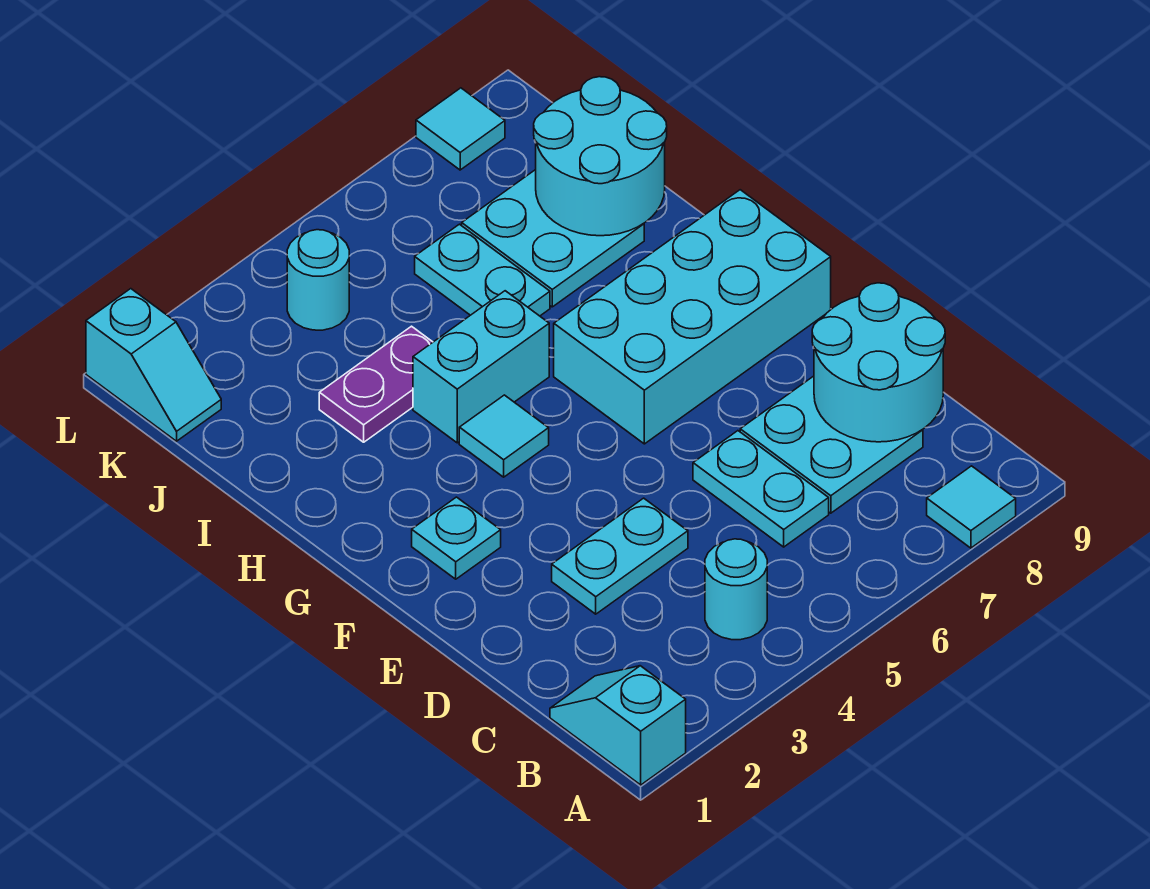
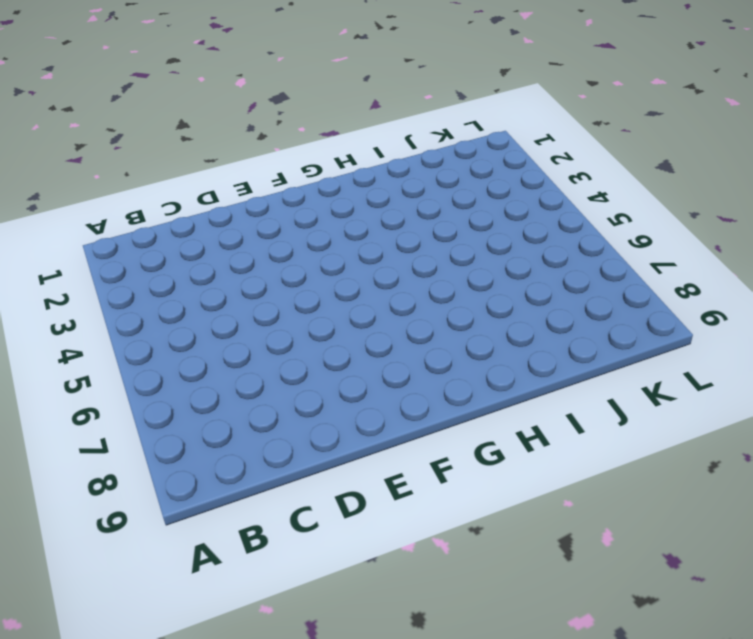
none -> cyan slope A1:B1 level 1 top A
none -> cyan tile A8 level 1
none -> cyan round brick B4 level 1

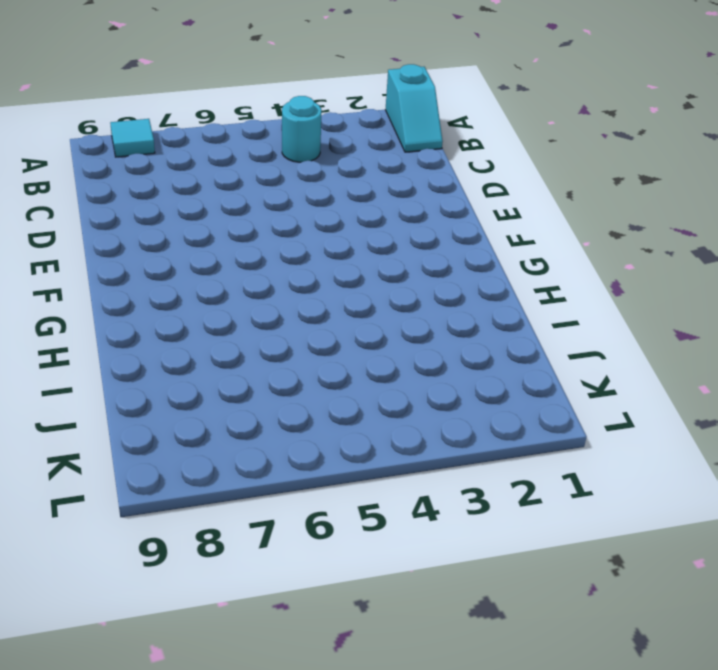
none -> cyan plate C6:D6 level 1
none -> cyan plate C7:D8 level 1
none -> cyan plate D3:D4 level 1

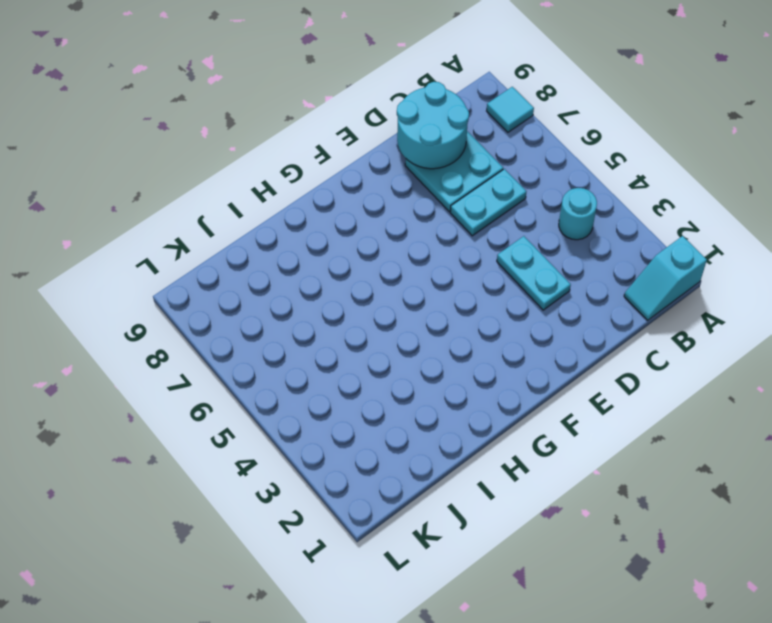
none -> cyan plate F2 level 1
none -> cyan brick F6:G9 level 1
none -> cyan tile G4 level 1

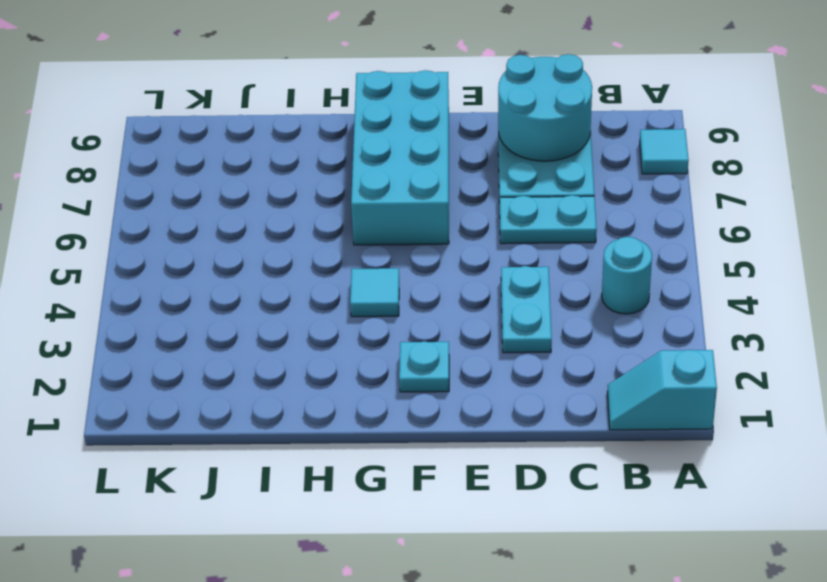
none -> cyan brick H4:H5 level 1
none -> purple plate I3:I4 level 1
none -> cyan plate I6:J6 level 1

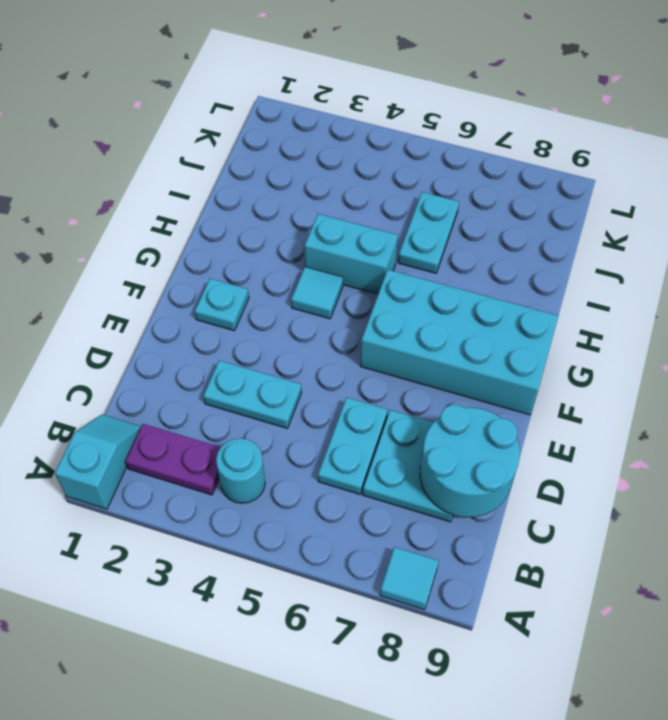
purple plate B2:B3 level 1 -> purple plate I3:I4 level 1
none -> cyan plate I7:J8 level 1
none -> cyan slope K1:L1 level 1 top L
none -> cyan round brick K4 level 1

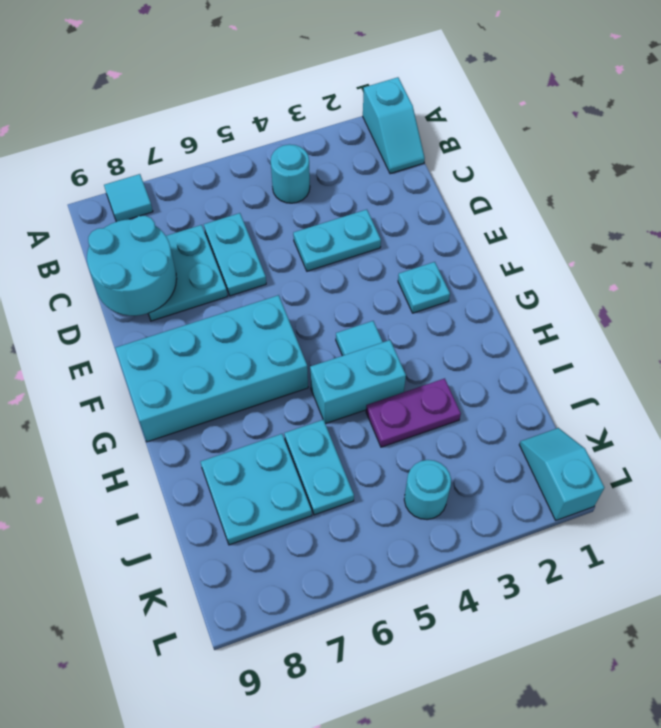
none -> cyan tile L8 level 1
none -> cyan round brick I8:J9 level 2

